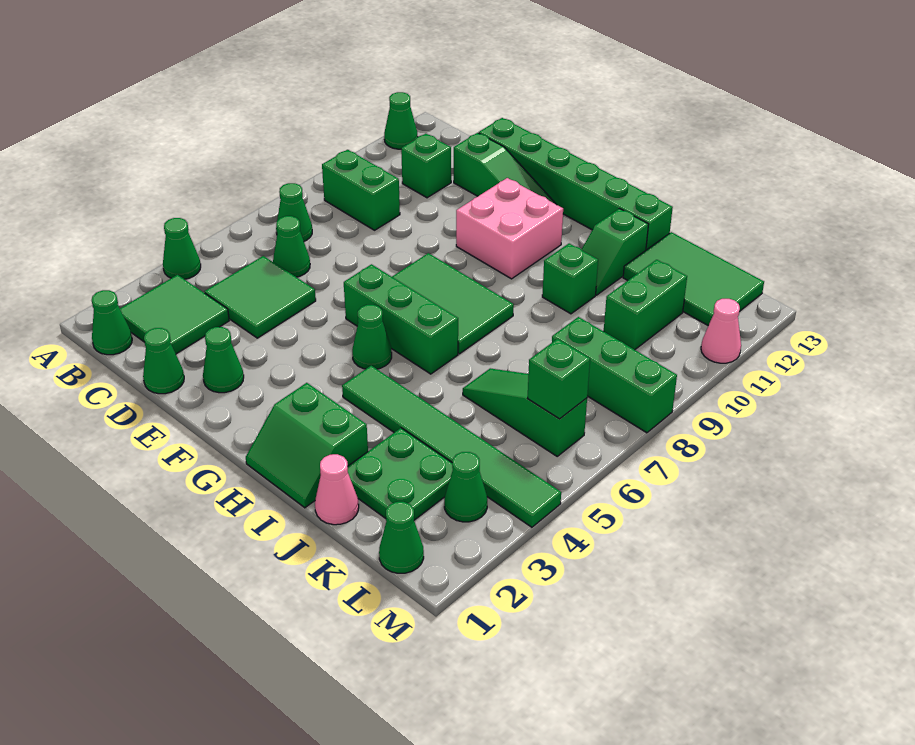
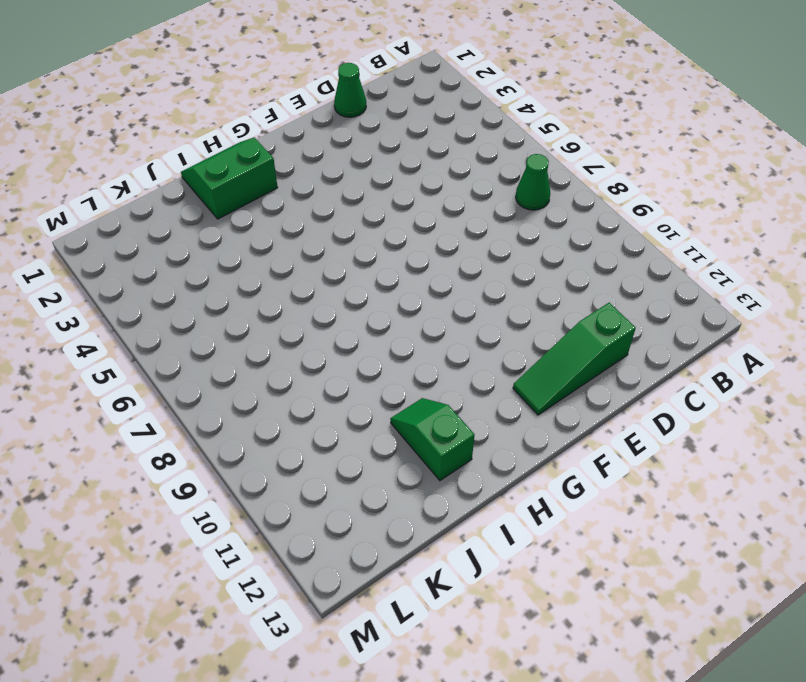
none -> green cone A4 level 1
none -> green cone A12 level 1
none -> green cone B1 level 1
none -> green tile B2:C3 level 1

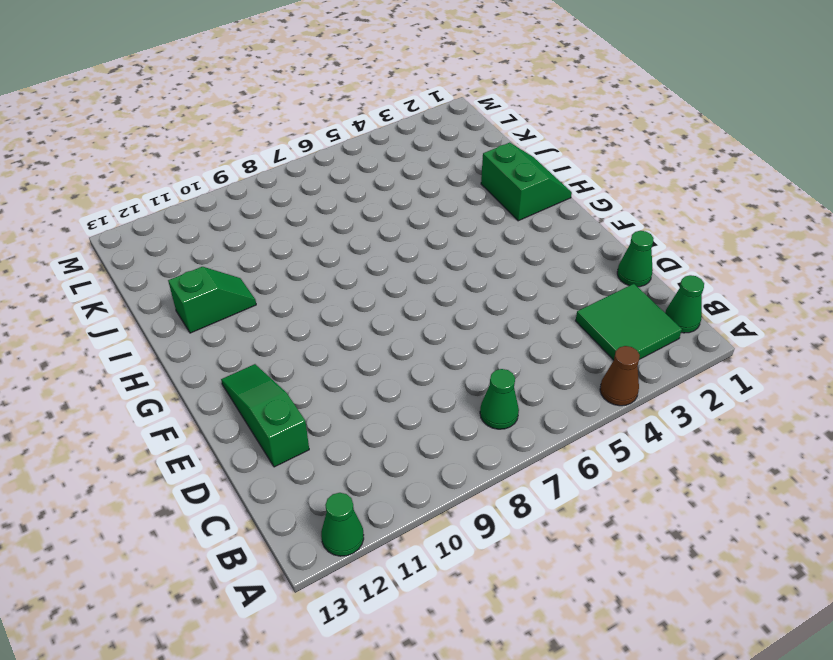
brown cone A4 level 1 -> green cone A4 level 1
none -> green brick B9:C9 level 1
none -> green tile C4:D5 level 1
none -> green cone C6 level 1
none -> green brick C11 level 1

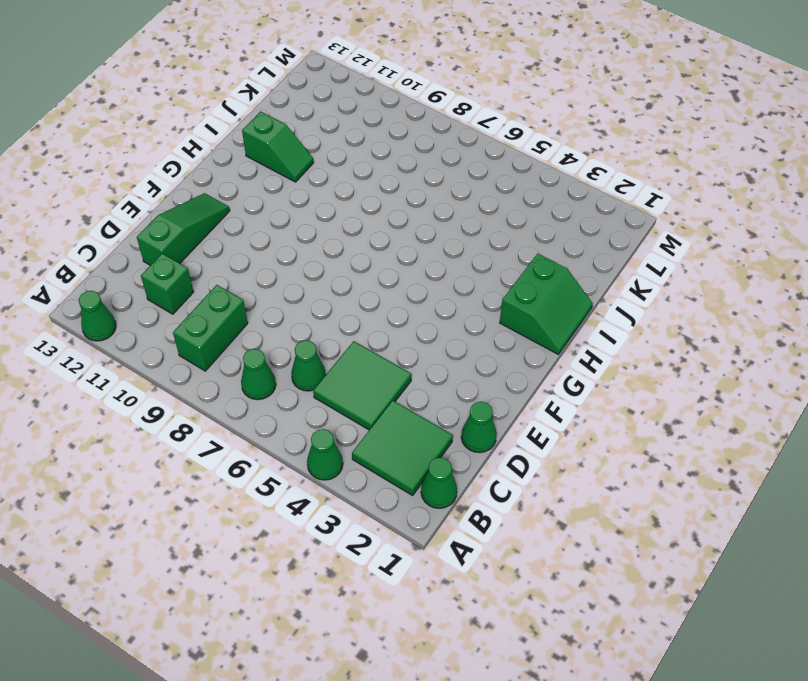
none -> green brick D13:I13 level 1
none -> green cone E2 level 1
none -> green brick F6:H6 level 1
none -> green tile F7:H8 level 1

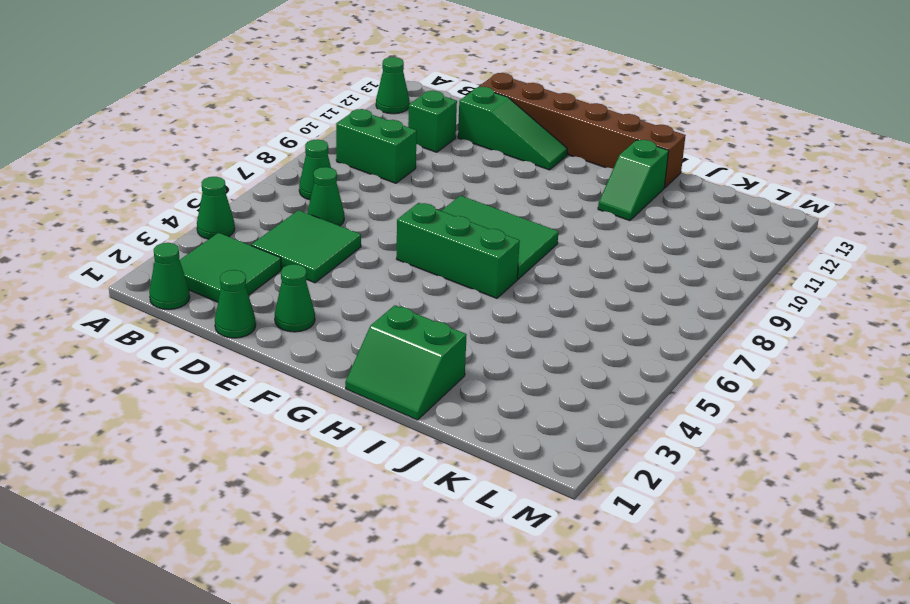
brown brick D13:I13 level 1 -> green brick D13:I13 level 1
none -> pink brick F10:G11 level 1
none -> green cone G5 level 1
none -> green tile H4:M4 level 1
none -> green brick I10 level 1

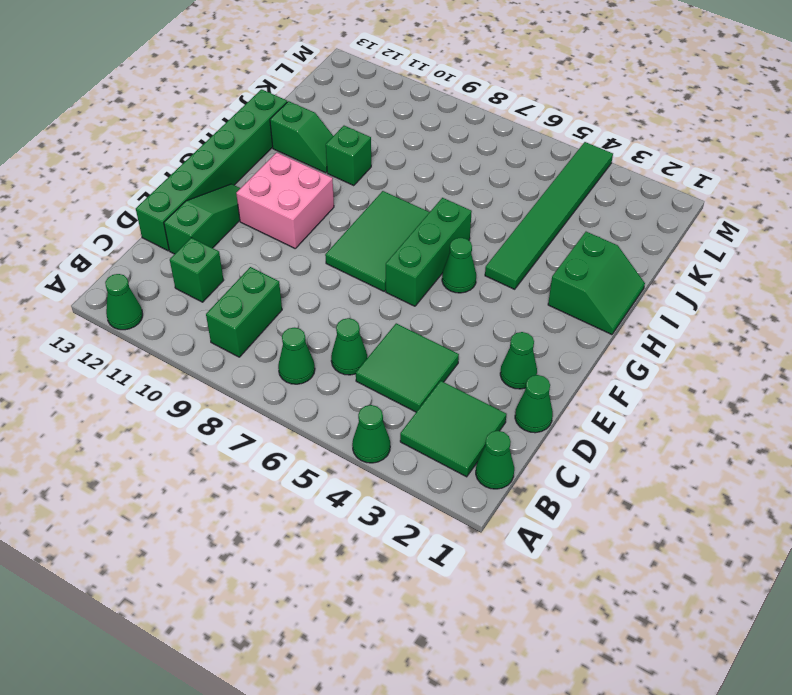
none -> pink cone J1 level 1
none -> green plate J2:K3 level 1
none -> green slope J6:L6 level 1 top L
none -> green tile J12:L13 level 1

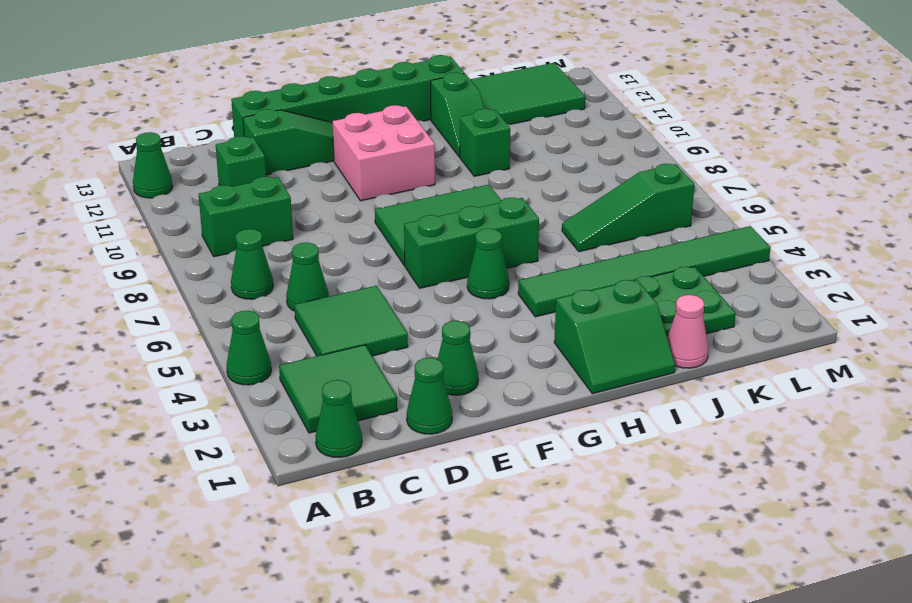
none -> green brick K8:M8 level 1
none -> green brick K10:K11 level 1
none -> green cone L1 level 1
none -> green cone L3 level 1

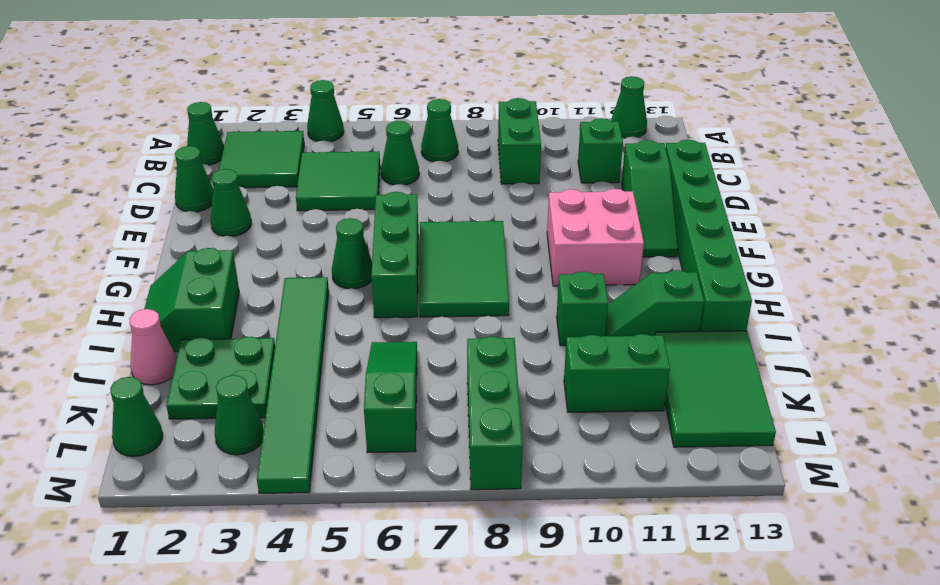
none -> pink cone M11 level 1
none -> green brick L6 level 2

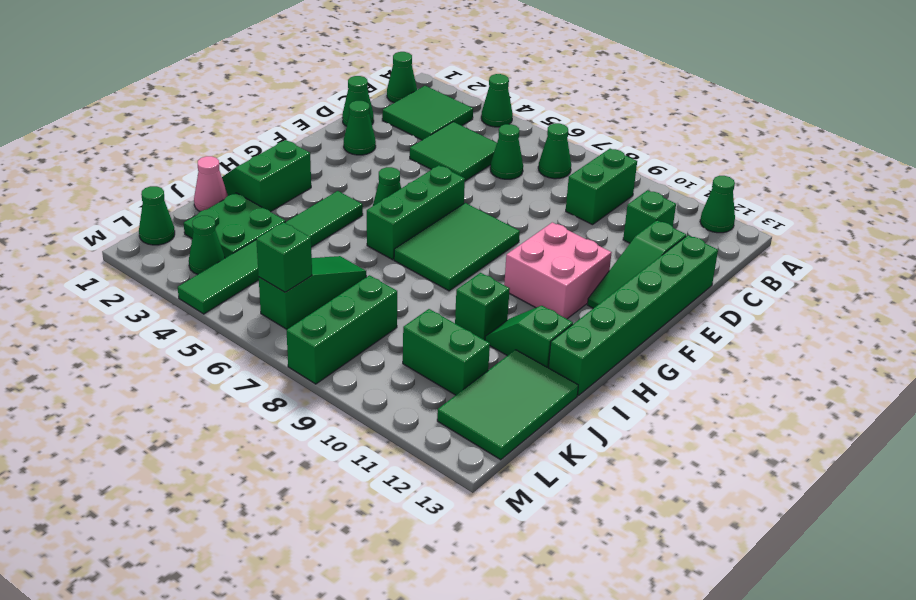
none -> pink cone M11 level 1

